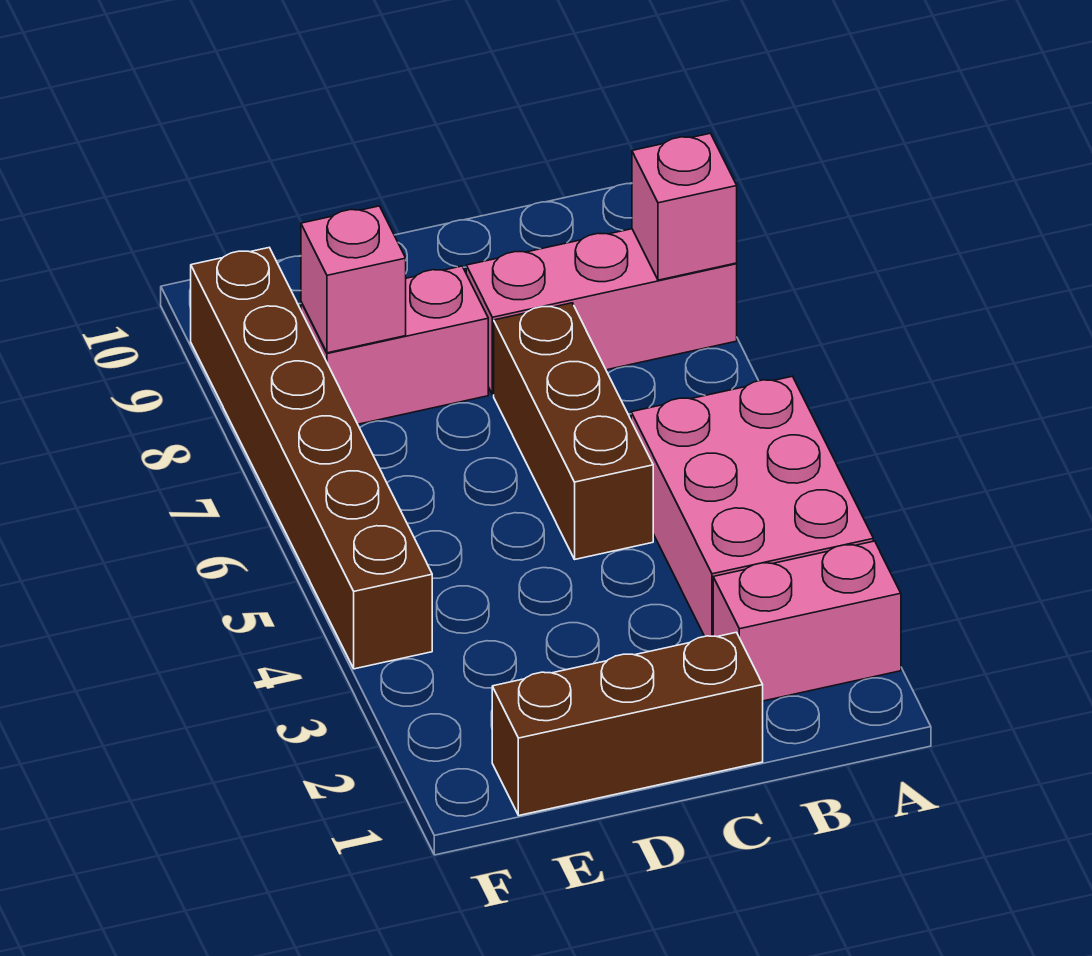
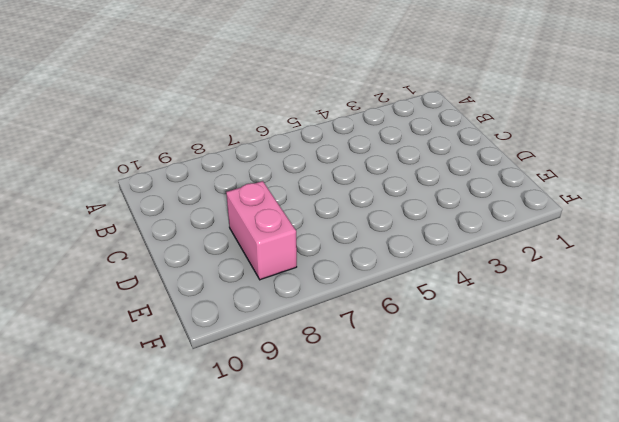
none -> pink brick A2:B2 level 1
none -> pink brick A3:B5 level 1

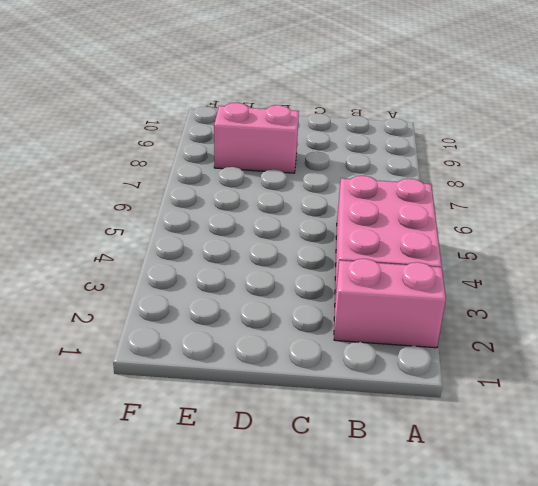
none -> pink brick A8:C8 level 1
none -> brown brick C1:E1 level 1

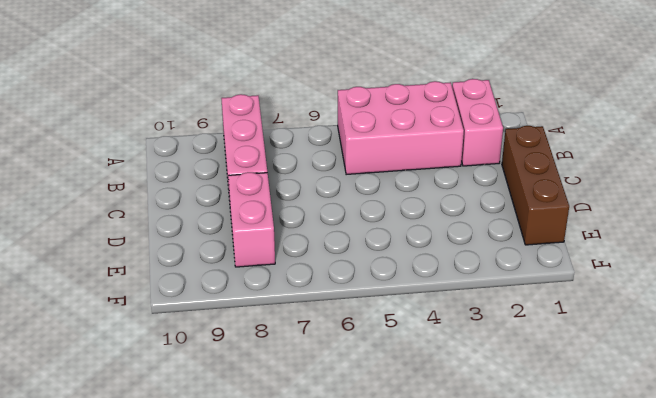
none -> brown brick C5:C7 level 1
none -> brown brick F4:F9 level 1

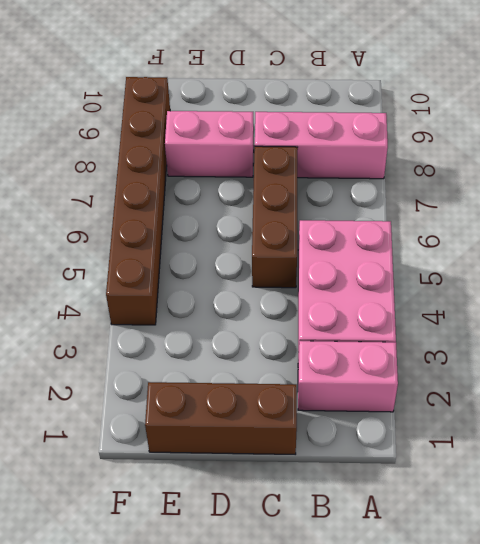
none -> pink brick A8 level 2
none -> pink brick E8 level 2

